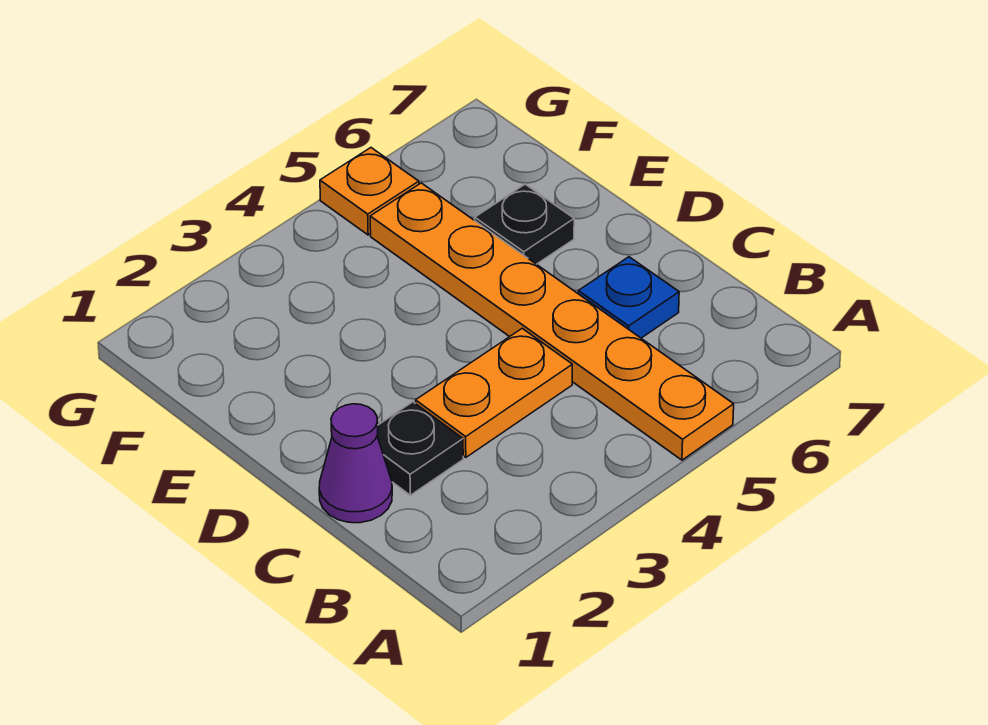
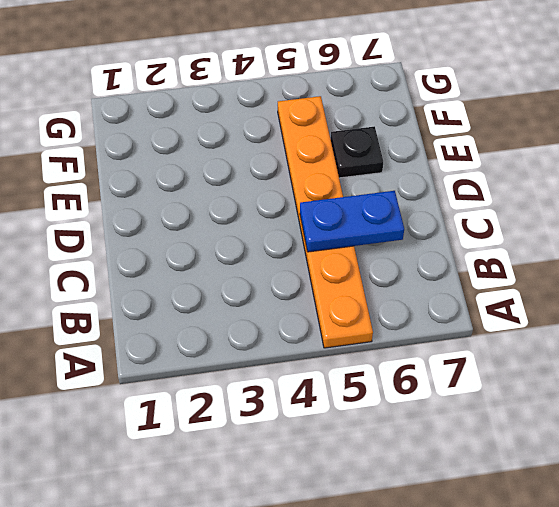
blue plate C5:C6 level 2 -> none
none -> purple cone C1 level 1
none -> black plate C2 level 1

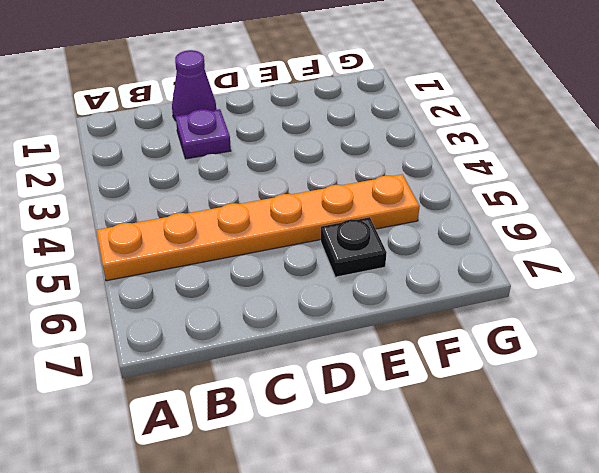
purple plate C2 level 1 -> black plate C2 level 1
none -> orange plate C3:C4 level 1
none -> blue plate C6 level 1

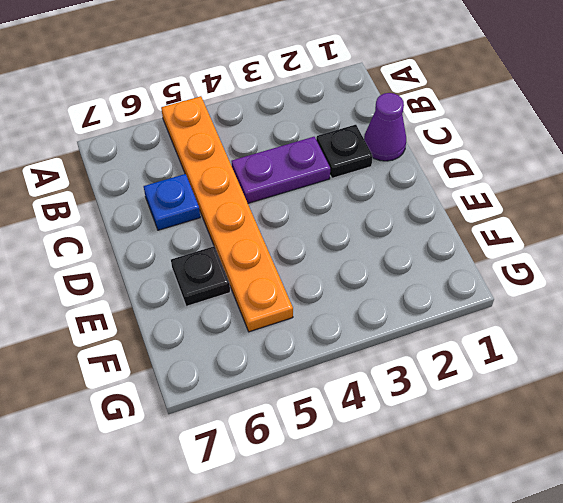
purple plate C3:C4 level 1 -> orange plate C3:C4 level 1
none -> orange plate G5 level 1

